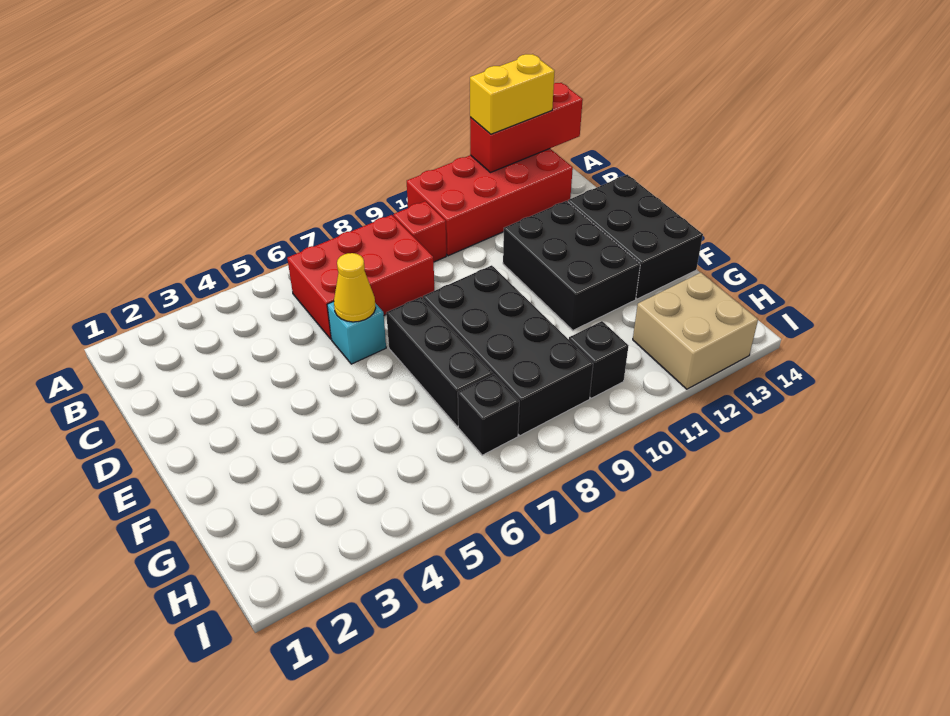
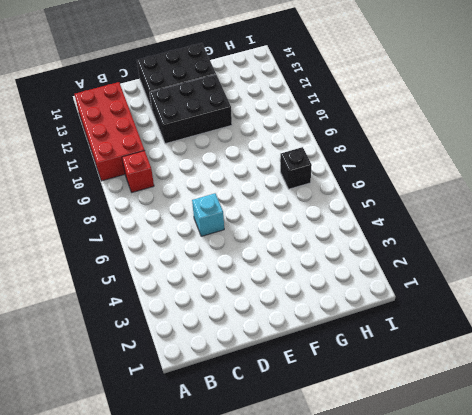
none -> red brick B6:C8 level 1
none -> black brick E7:G7 level 1
none -> black brick E8:H9 level 1

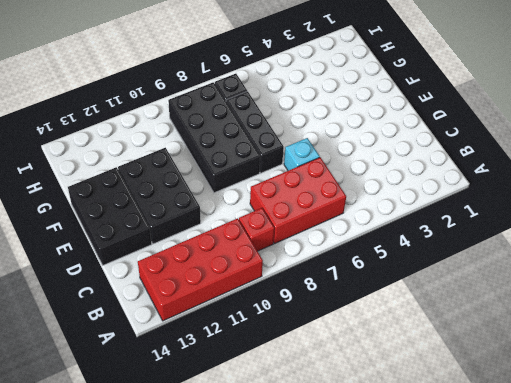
none -> black brick H10 level 1
none -> tan brick H12:I13 level 1
none -> red brick A12:A14 level 2

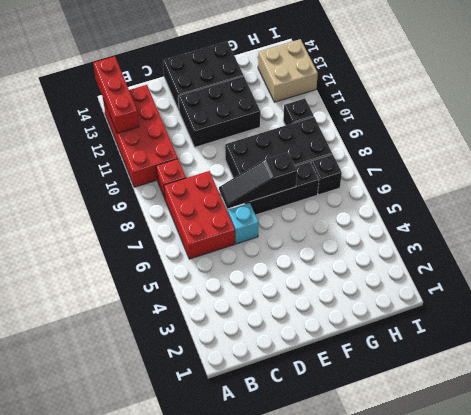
black slope D7:F7 level 2 top F -> none
none -> yellow cone D6 level 2
none -> yellow brick A12:A13 level 3

